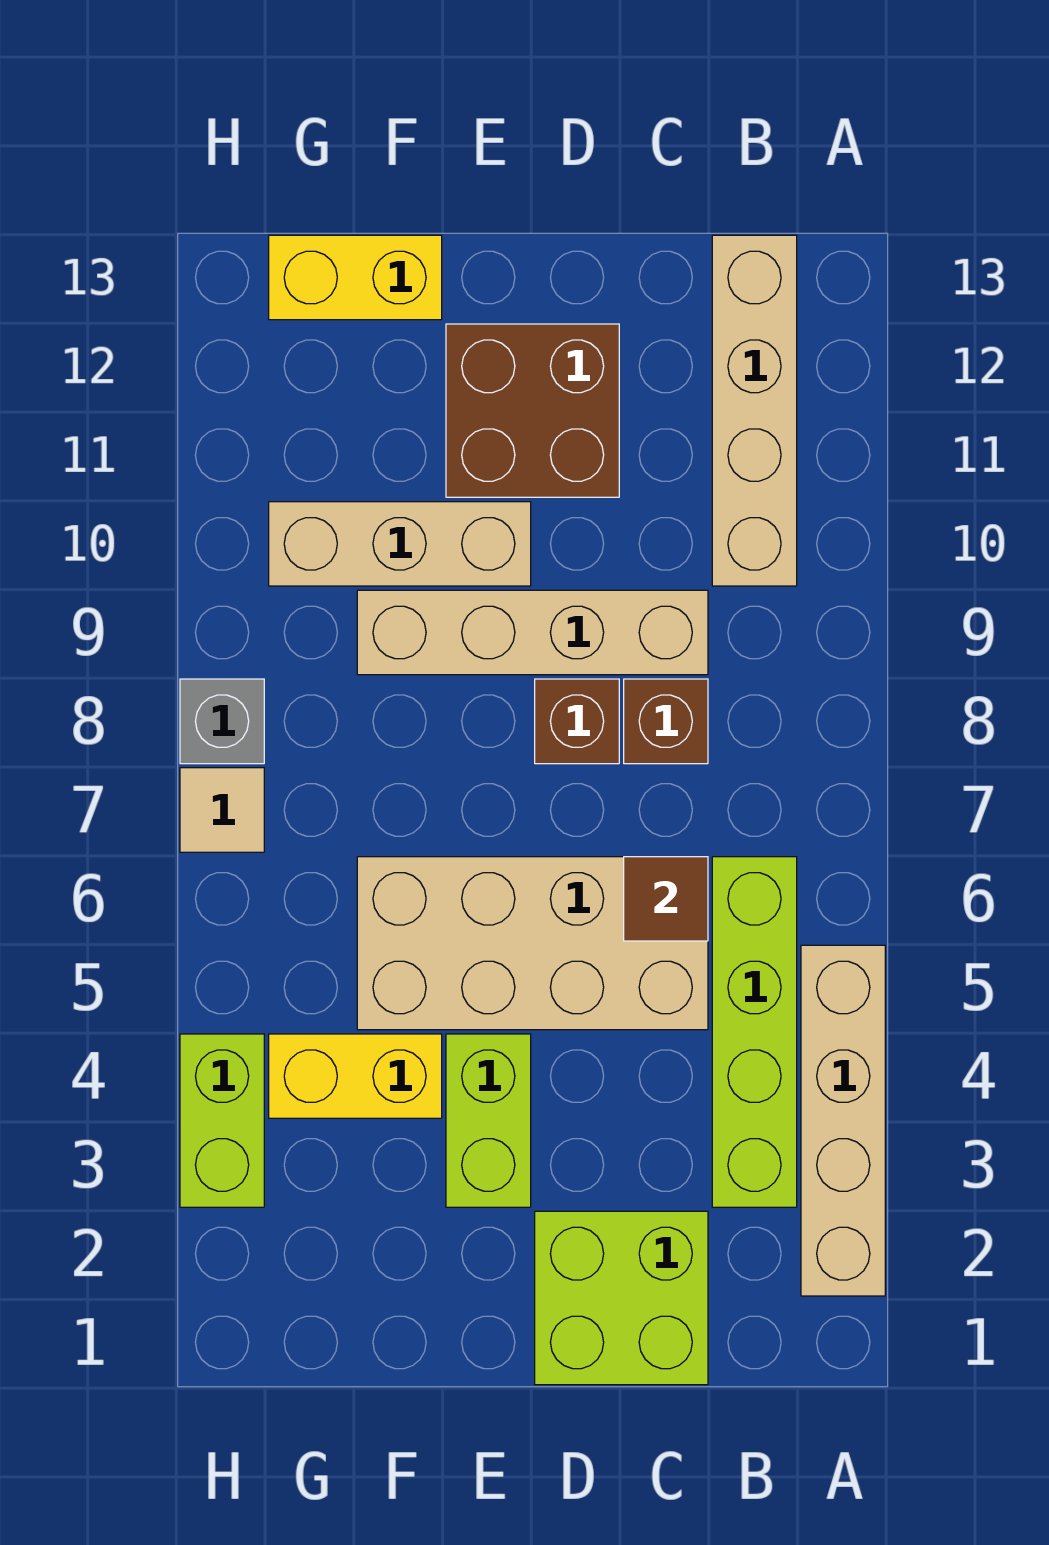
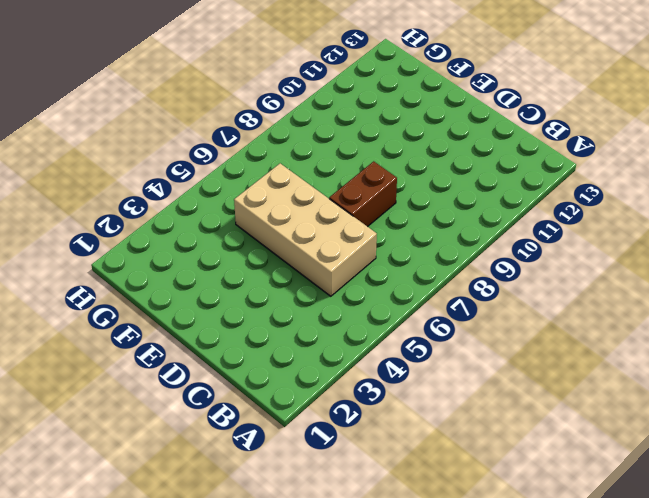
brown brick D7:D8 level 1 -> brown brick D8 level 1
none -> tan brick A2:A5 level 1
none -> lime brick B3:B6 level 1
none -> tan brick B10:B13 level 1

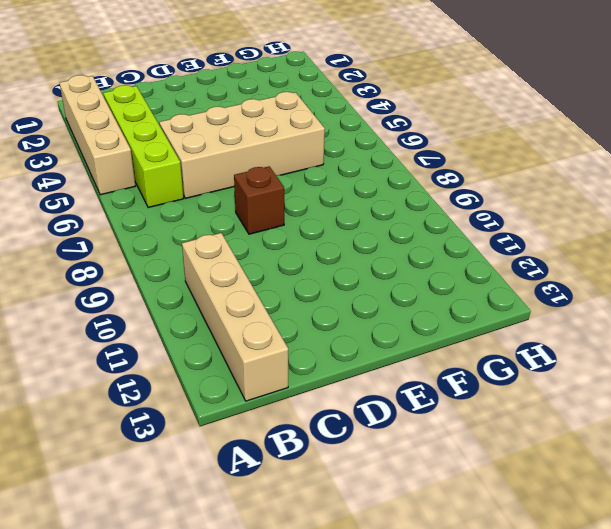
none -> lime brick C1:D2 level 1
none -> brown brick C8 level 1
none -> tan brick C9:F9 level 1

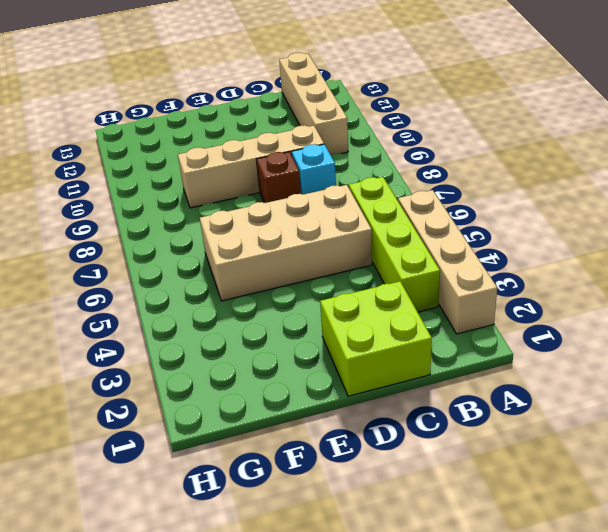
cyan brick C8 level 1 -> brown brick C8 level 1
none -> brown brick D11:E12 level 1
none -> lime brick E3:E4 level 1
none -> tan brick E10:G10 level 1

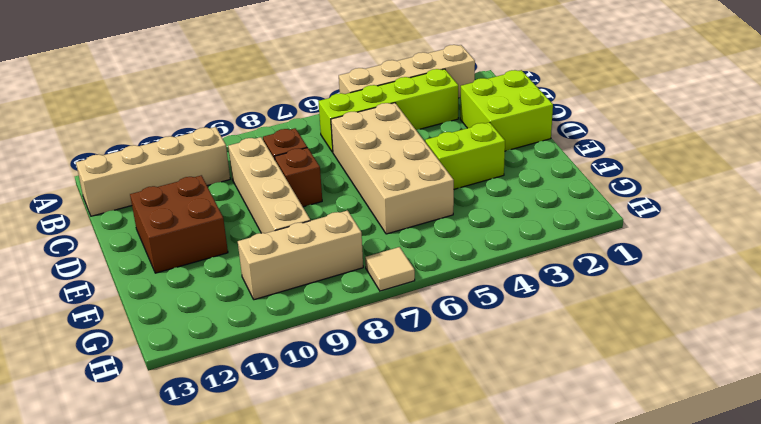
tan brick G8:G10 level 1 -> tan brick E10:G10 level 1
none -> yellow brick F4:G4 level 1
none -> yellow brick F13:G13 level 1
none -> lime brick H3:H4 level 1

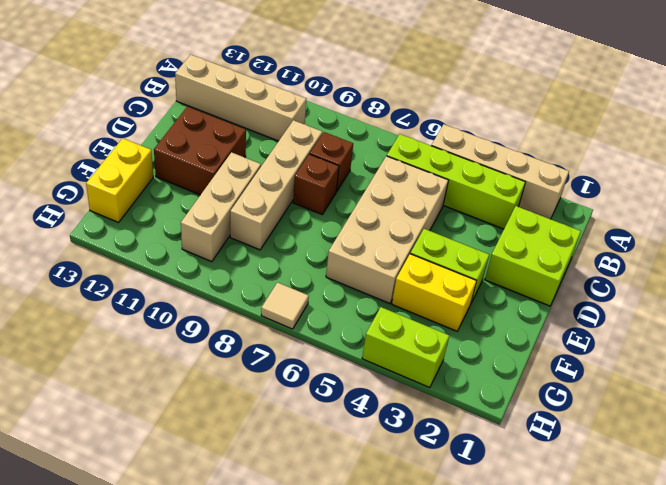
yellow brick F3:F4 level 1 -> yellow brick F4:G4 level 1
none -> grey brick H8 level 1
none -> brown tile C6 level 2

